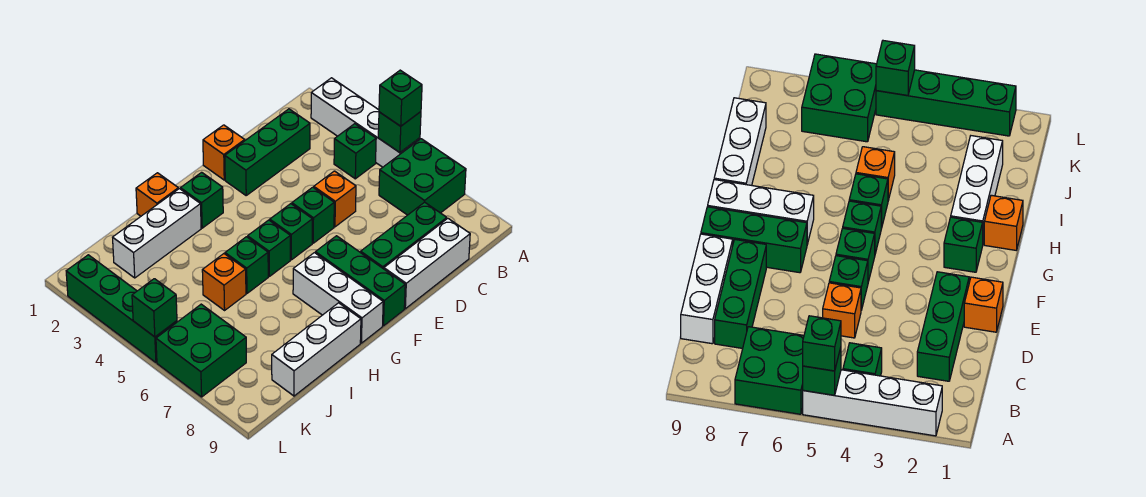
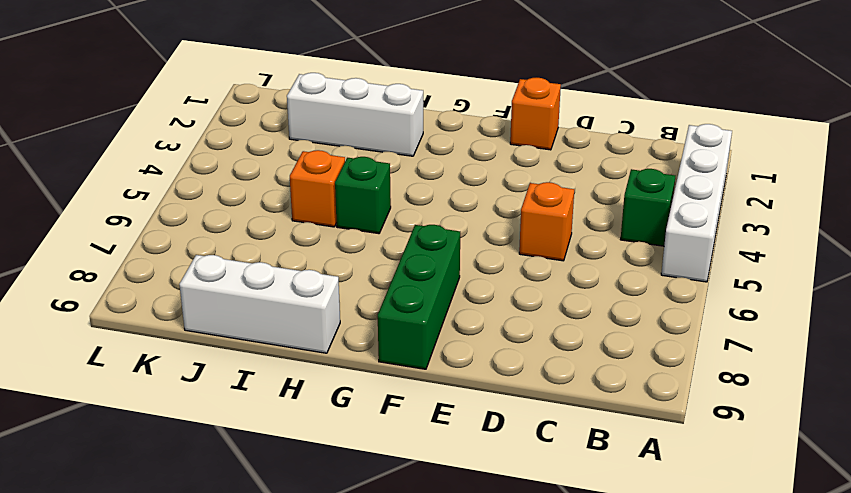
none -> green brick A6:B7 level 1
none -> green brick C2:E2 level 1
none -> green brick C8:E8 level 1

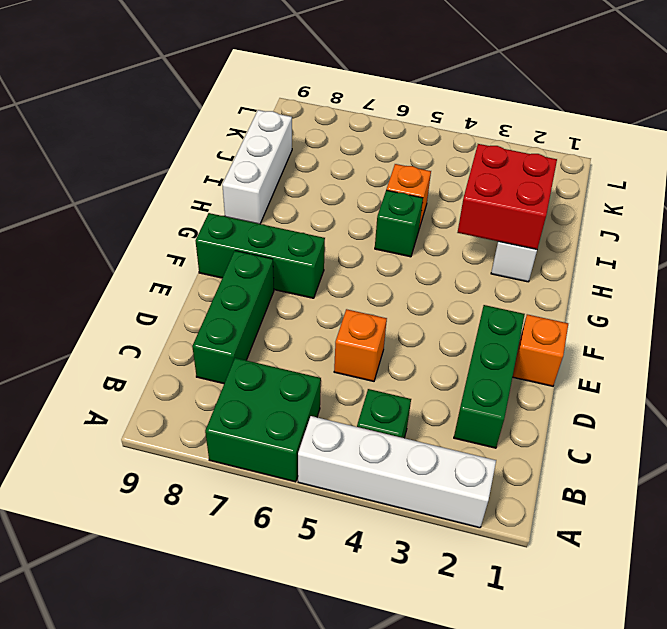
red brick H2:I3 level 2 -> none
none -> white brick C9:E9 level 1
none -> green brick E5 level 1
none -> green brick F5 level 1

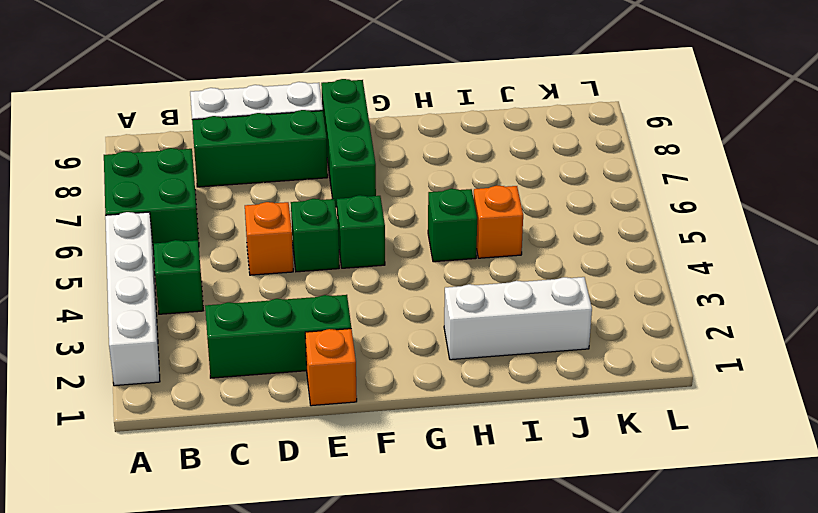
none -> green brick G2 level 1
none -> green brick G5 level 1
none -> white brick G7:G9 level 1

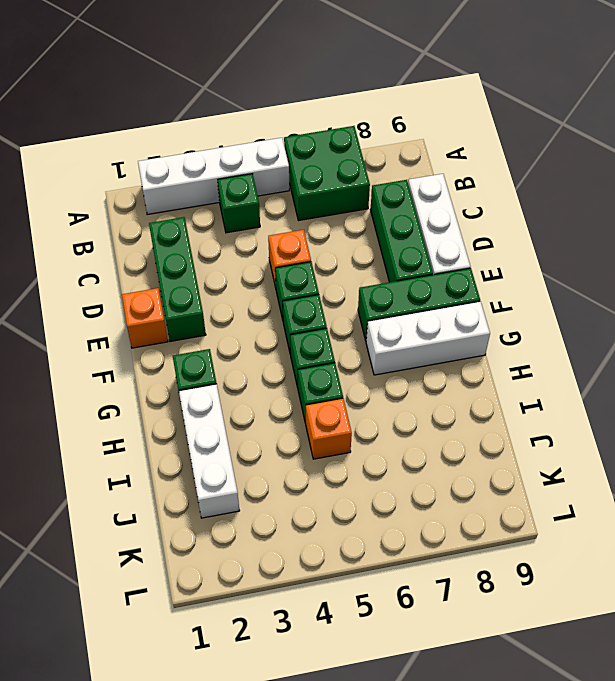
none -> orange brick H1 level 1
none -> white brick H9:J9 level 1
none -> green brick K6:L7 level 1

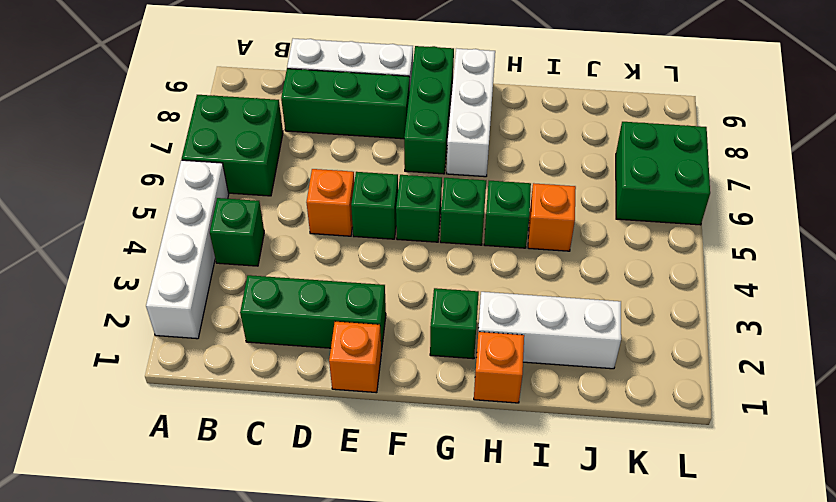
none -> white brick H9:J9 level 1
none -> green brick L2:L5 level 1
none -> green brick A5 level 2

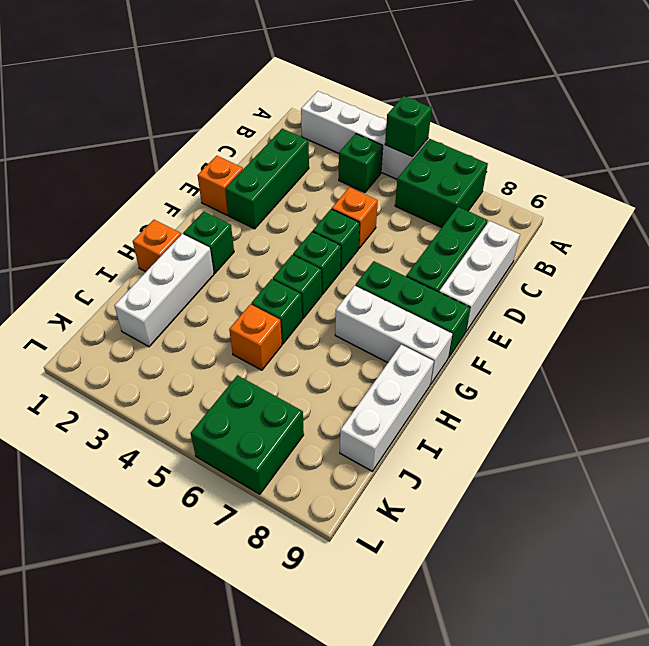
none -> green brick L2:L5 level 1
none -> green brick L5 level 2
none -> green brick A5 level 3

